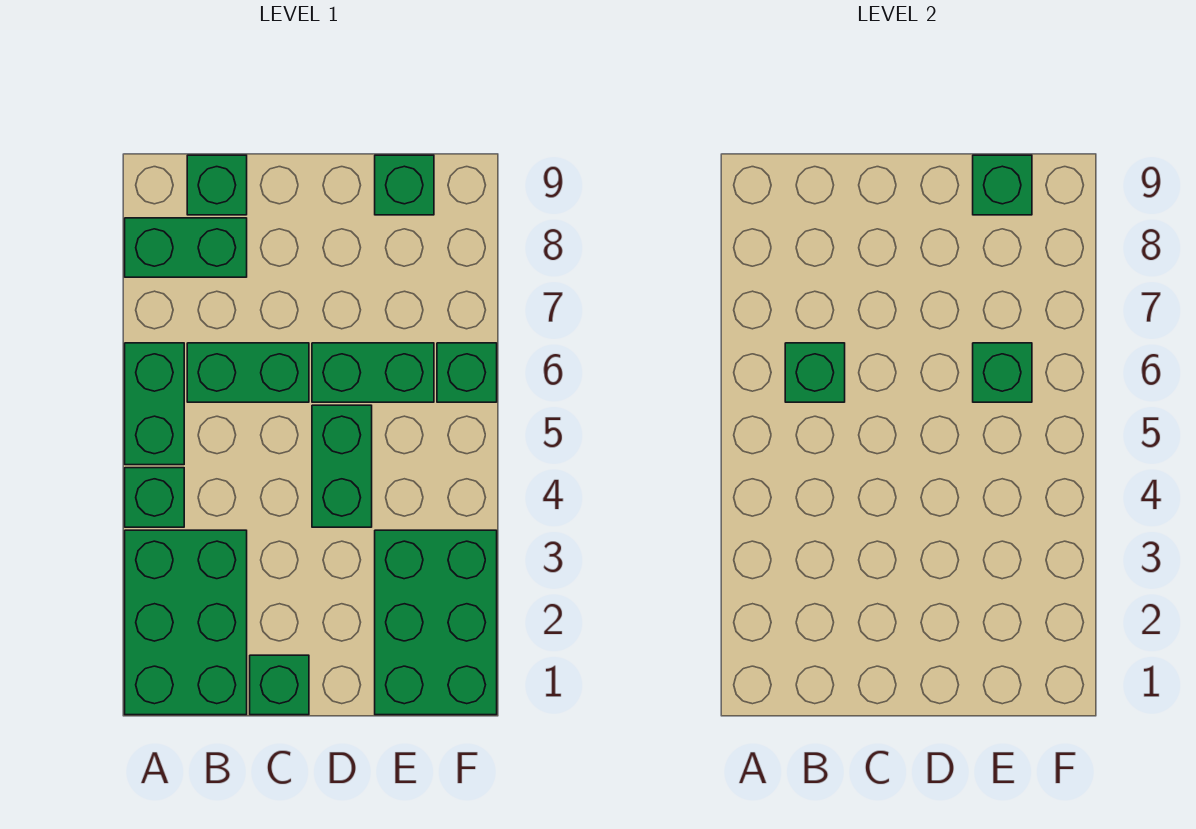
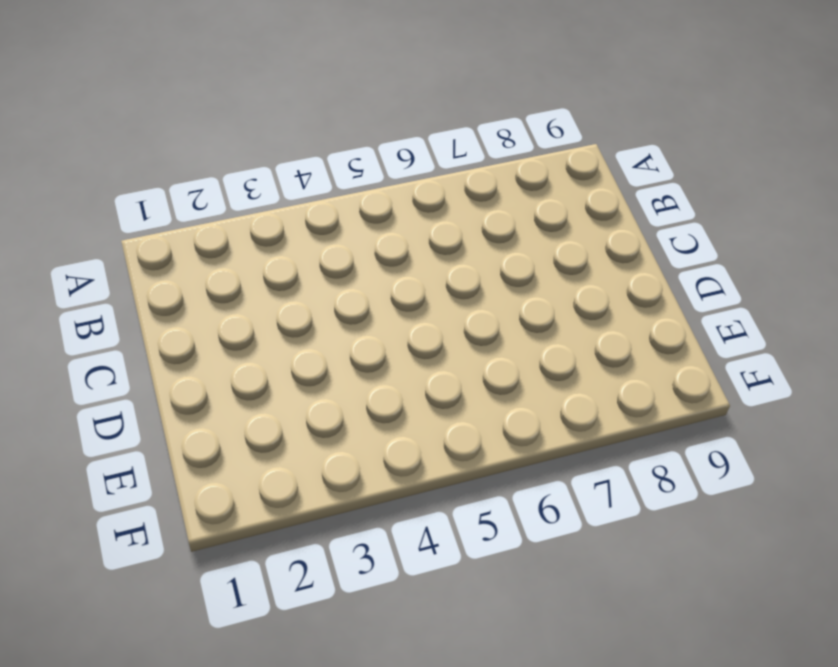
none -> green brick A1:B3 level 1
none -> green brick A4 level 1
none -> green brick A5:A6 level 1

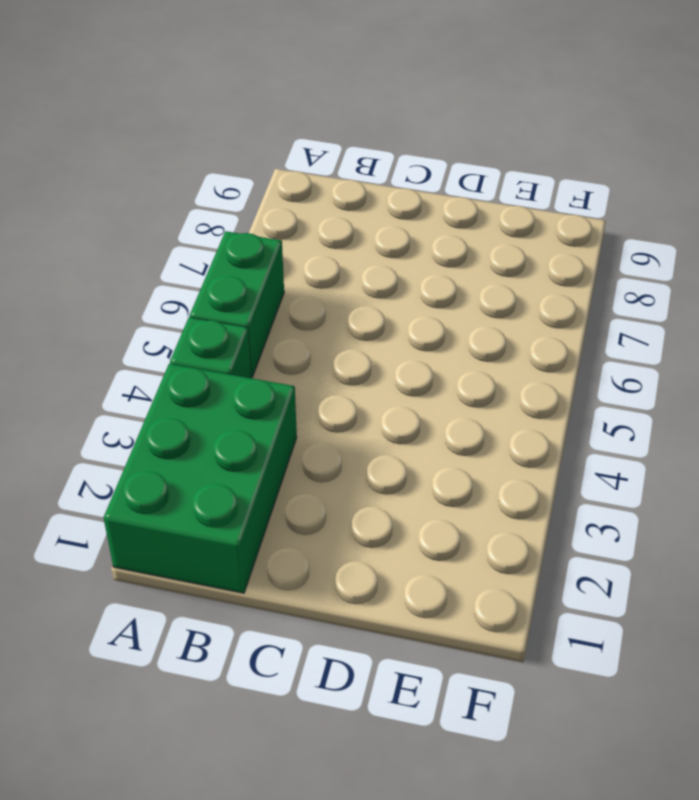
none -> green brick A8:B8 level 1
none -> green brick B6:C6 level 1
none -> green brick B9 level 1

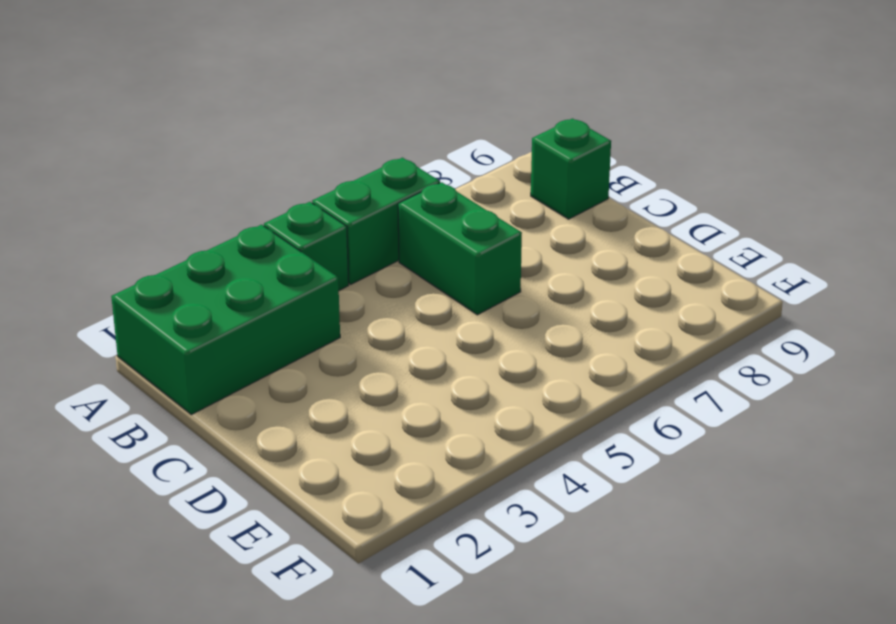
none -> green brick A8:B8 level 1
none -> green brick C1 level 1
none -> green brick D4:D5 level 1

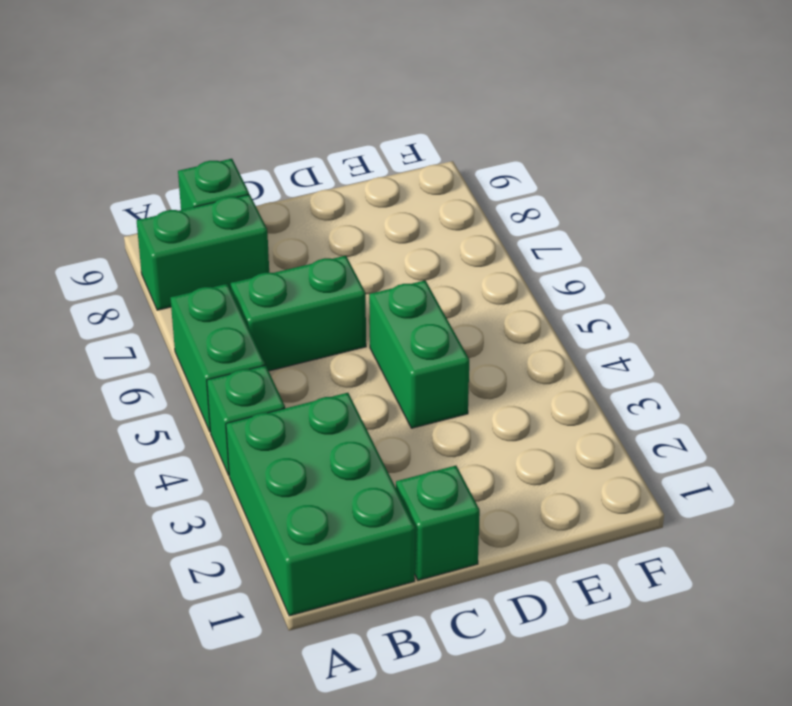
none -> green brick D6:E6 level 1
none -> green brick E1:F3 level 1
none -> green brick E9 level 1

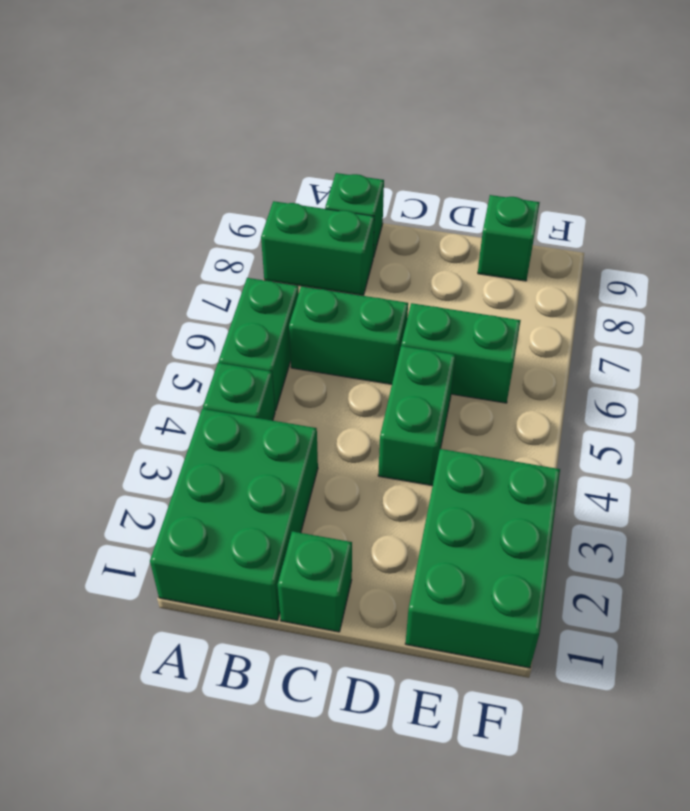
none -> green brick F6 level 1
none -> green brick B6 level 2
none -> green brick E6 level 2

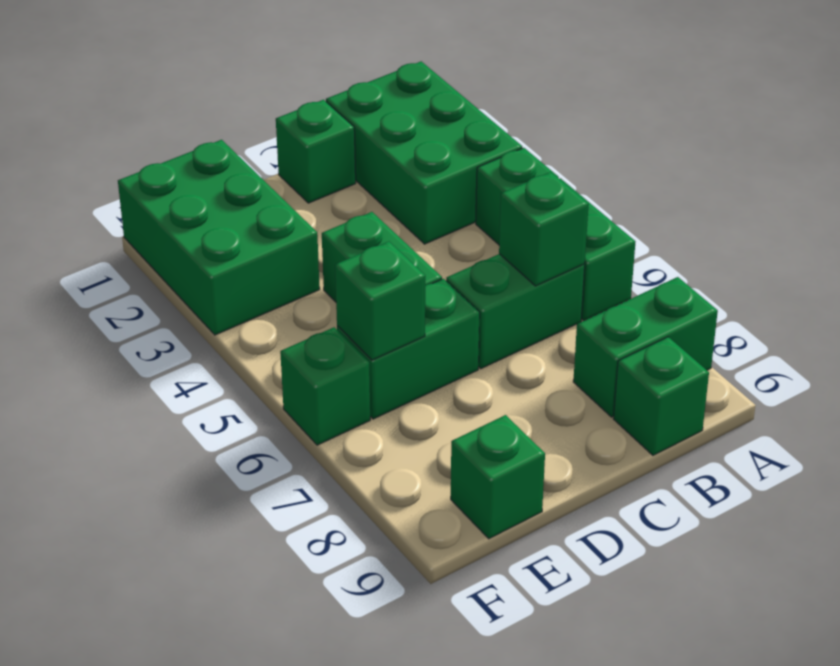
none -> green brick E9 level 2

